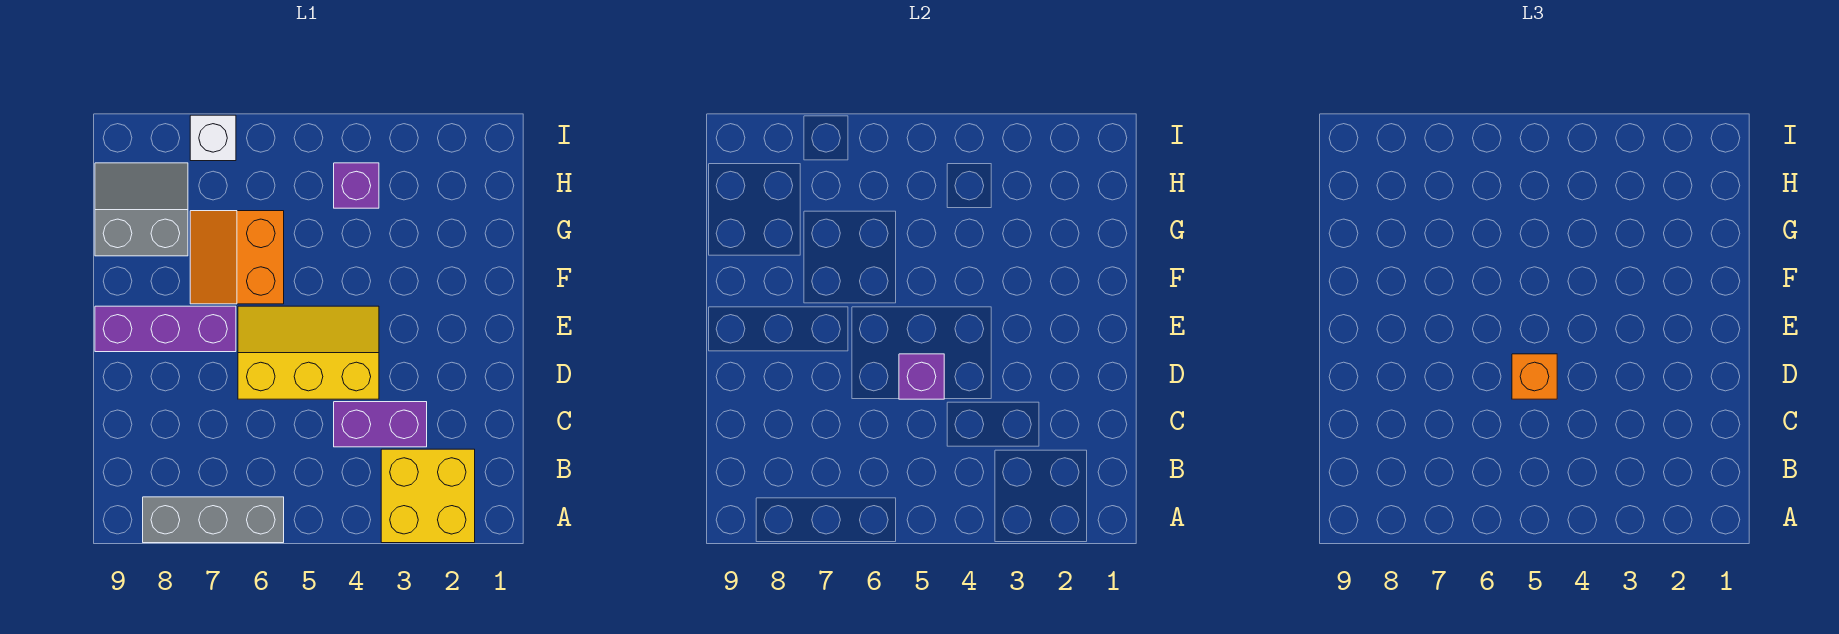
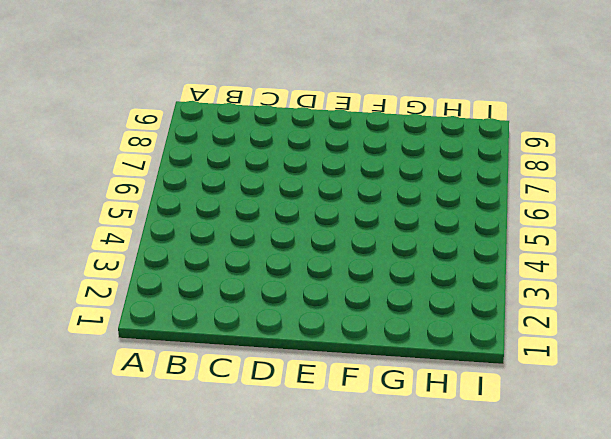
none -> yellow brick A2:B3 level 1
none -> grey brick A6:A8 level 1

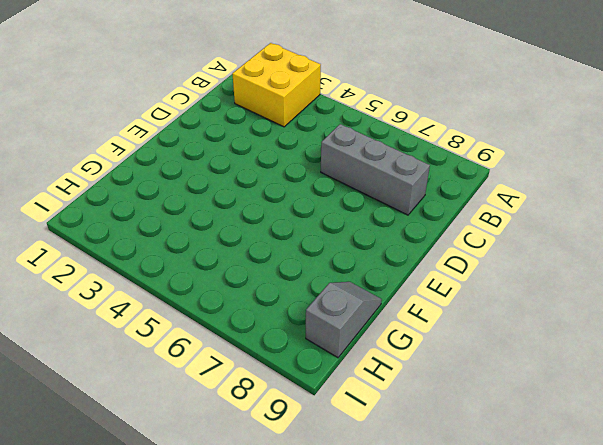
grey brick C6:C8 level 1 -> grey brick A6:A8 level 1
grey slope G9:H9 level 1 top H -> grey slope G8:H9 level 1 top G
none -> purple brick C3:C4 level 1
none -> yellow slope D4:E6 level 1 top D

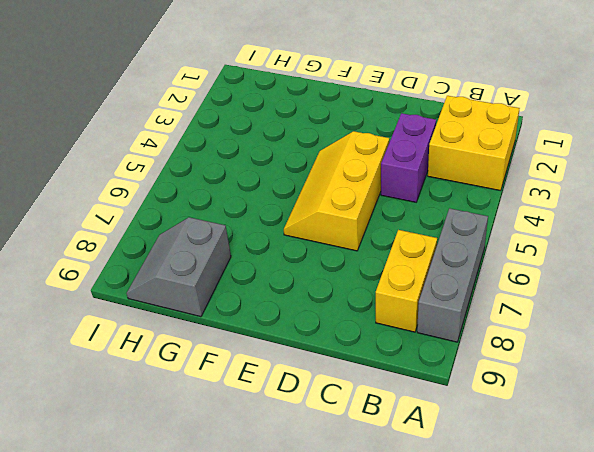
yellow brick B7:B8 level 1 -> none
none -> purple brick E7:E9 level 1
none -> orange slope F6:G7 level 1 top 6

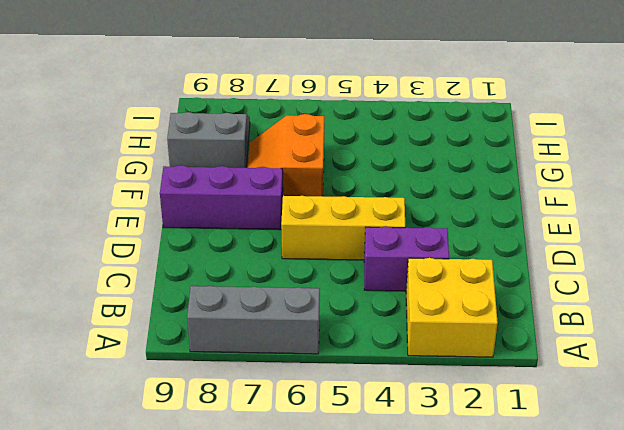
none -> purple brick H4 level 1
none -> white brick I7 level 1

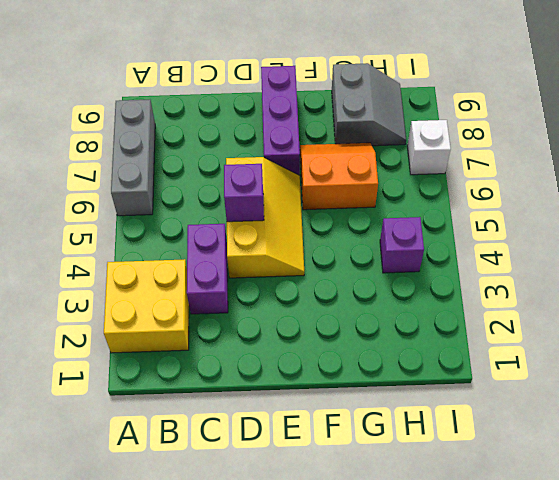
none -> orange brick D5 level 3

